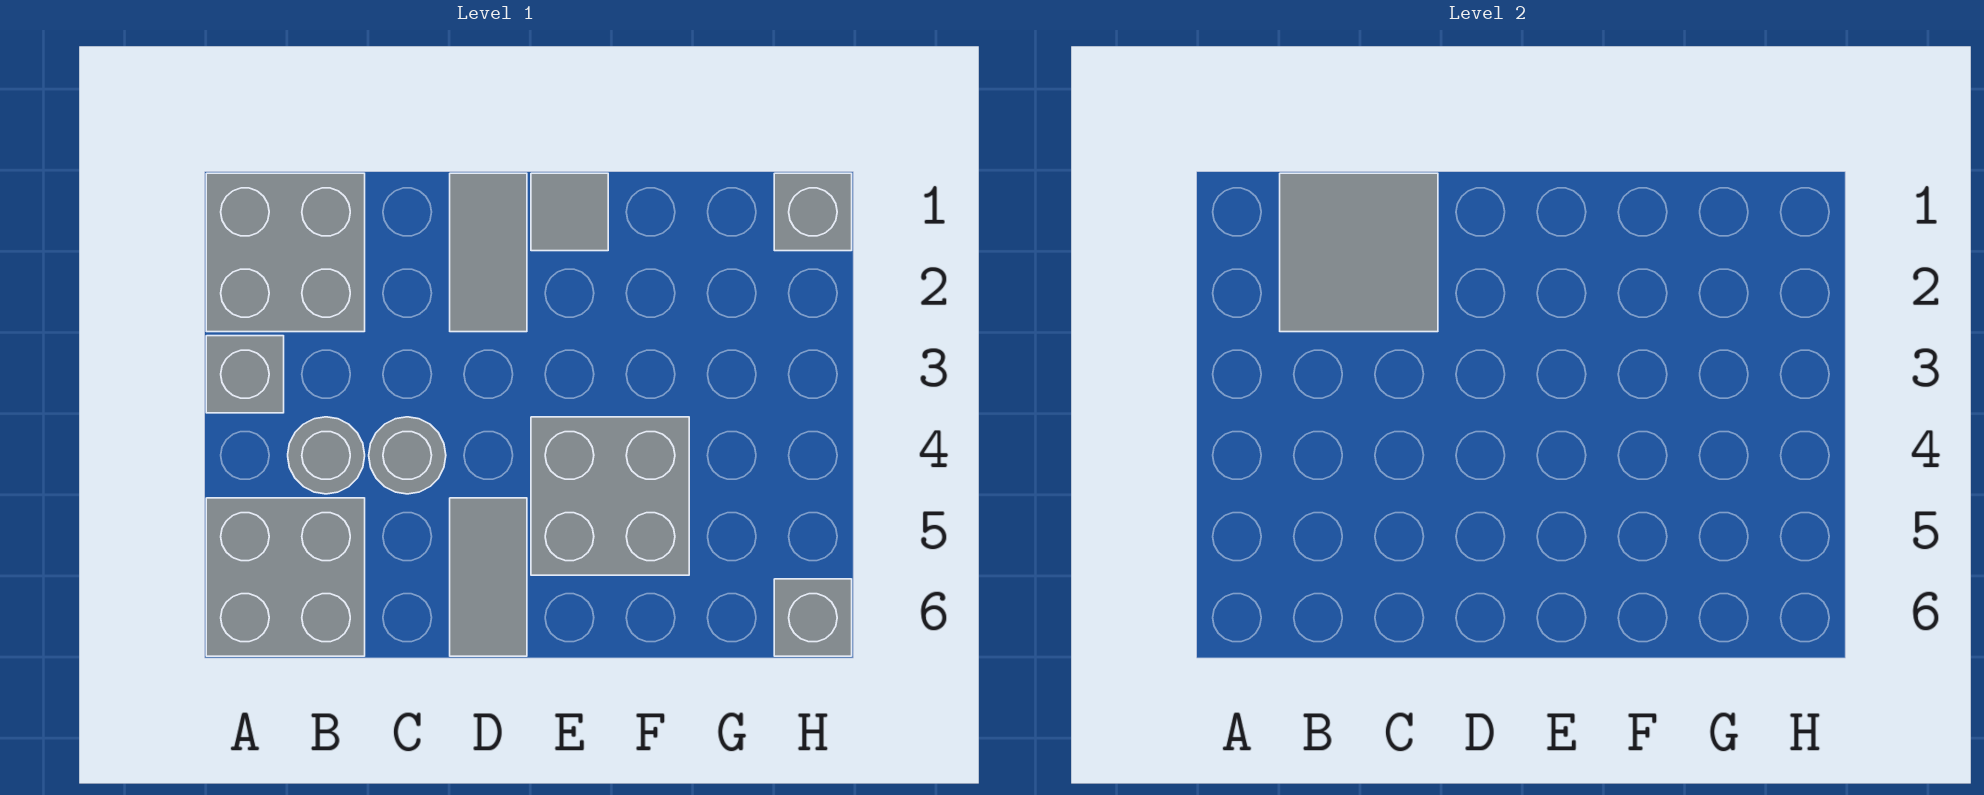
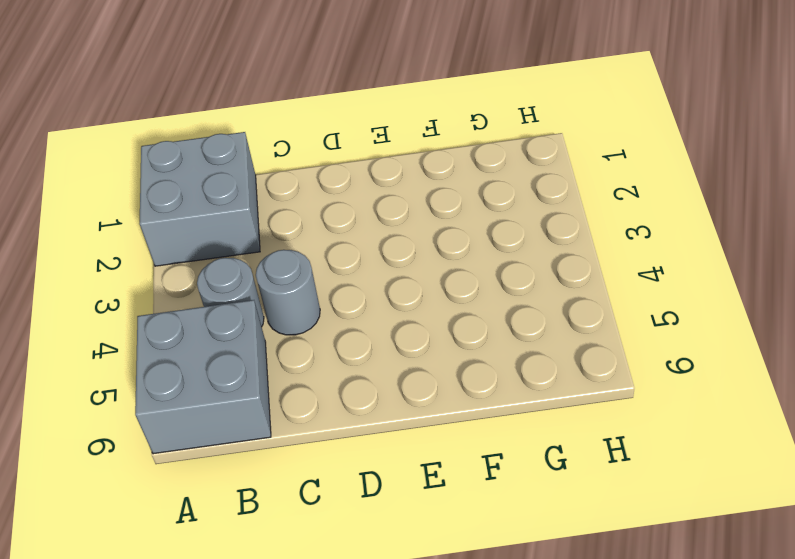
none -> grey brick A3 level 1
none -> grey tile D1:D2 level 1
none -> grey tile D5:D6 level 1

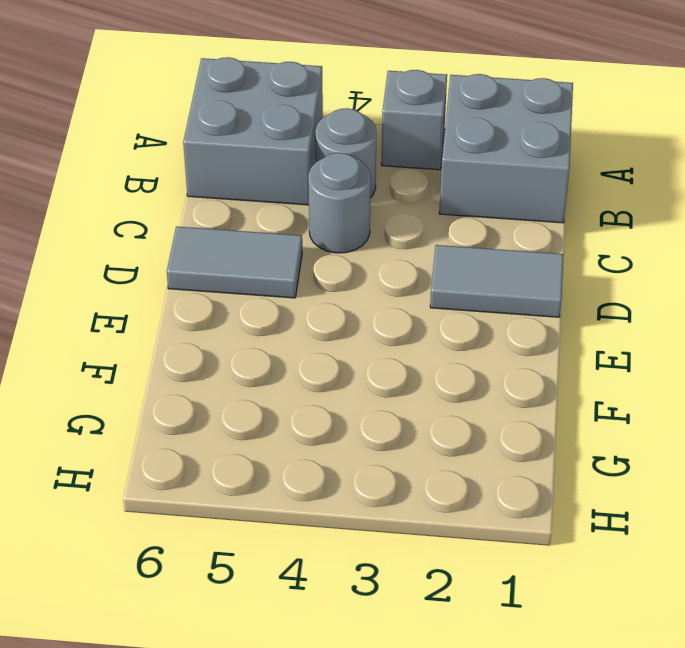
none -> grey tile E1 level 1
none -> grey brick E4:F5 level 1
none -> grey brick H1 level 1

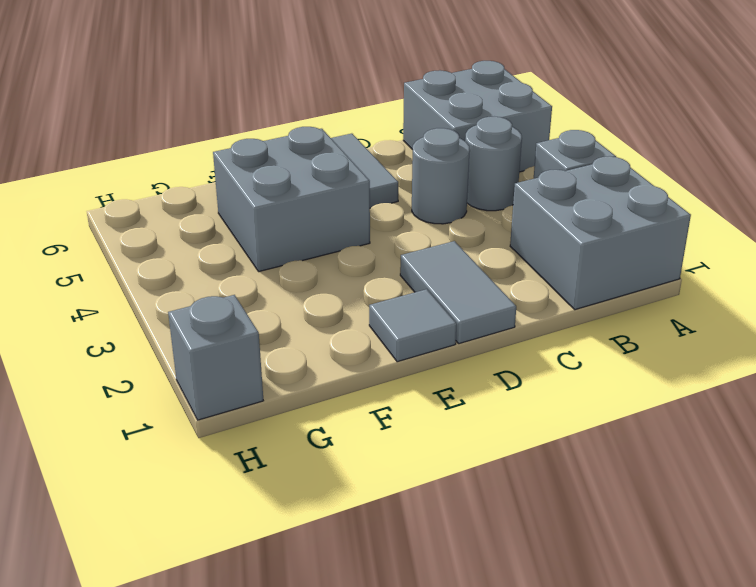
none -> grey brick H6 level 1
none -> grey tile B1:C2 level 2

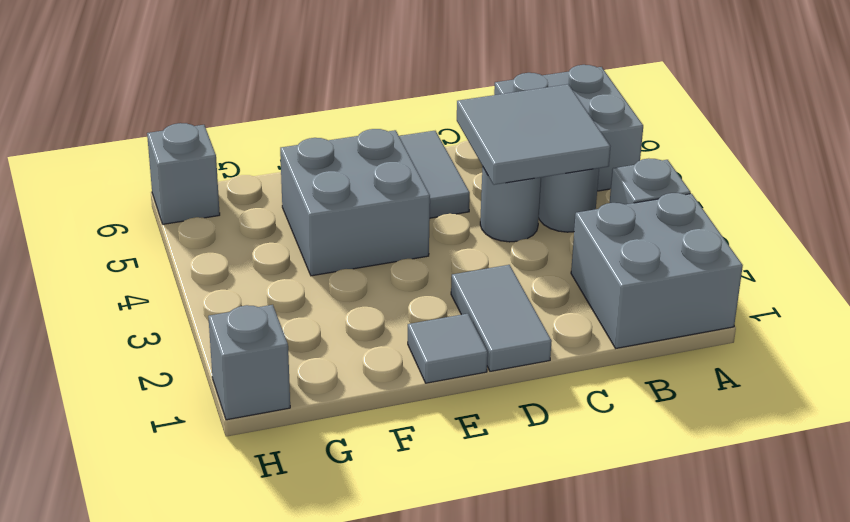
grey tile B4:C5 level 2 -> grey tile B1:C2 level 2

